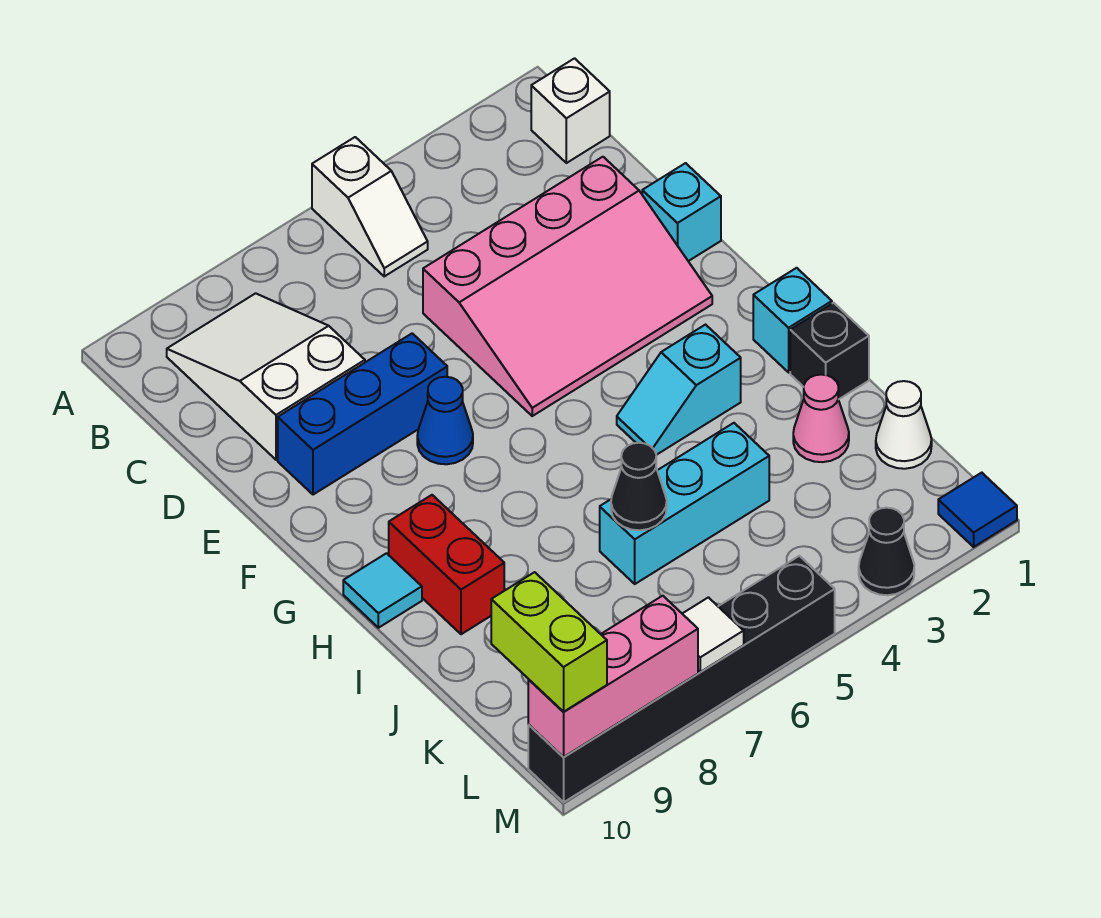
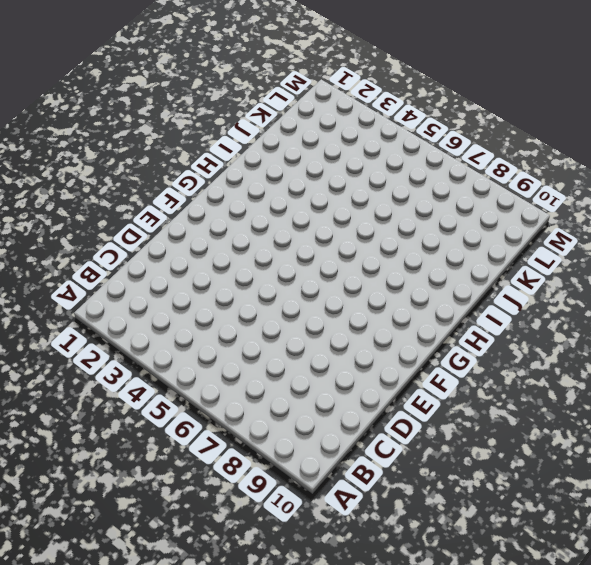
none -> white slope A5:B5 level 1 top A
none -> white brick B1 level 1
none -> white slope B8:D9 level 1 top D

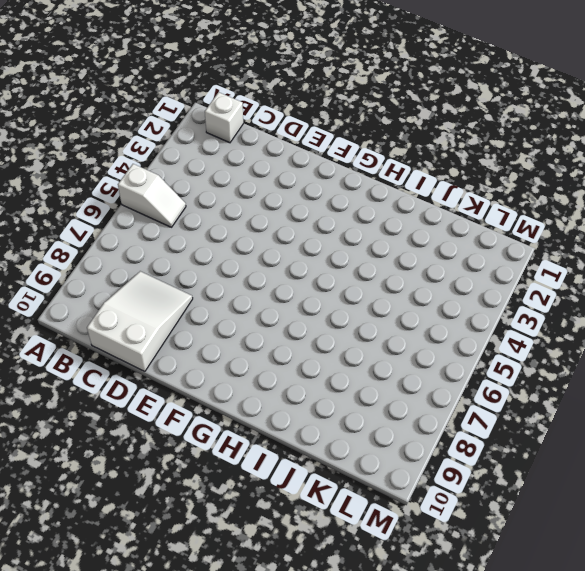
white slope C8:D10 level 1 top 10 -> white slope B8:D9 level 1 top D
none -> pink slope D2:F5 level 1 top D
none -> cyan brick E1 level 1
none -> blue brick E7:E9 level 1

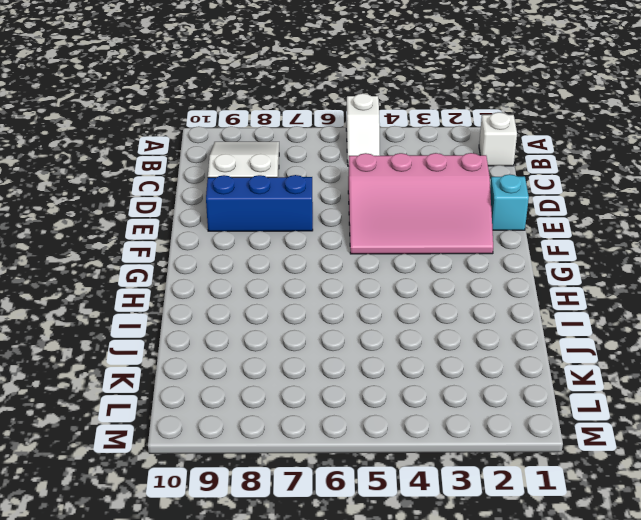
none -> blue cone F7 level 1
none -> cyan brick H1 level 1
none -> cyan slope H3:H4 level 1 top 3

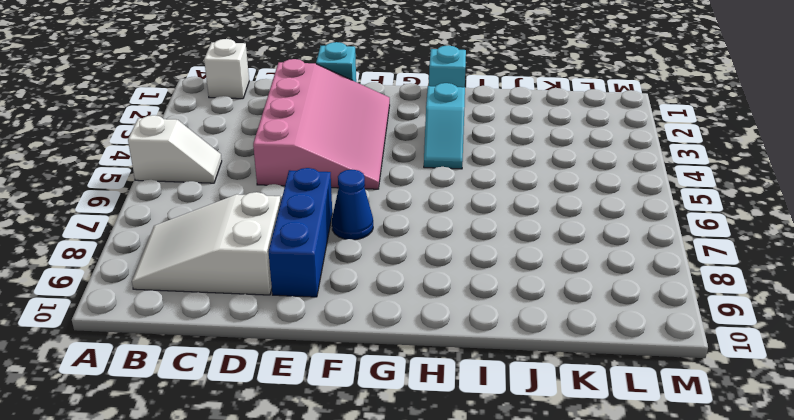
none -> red brick H9:I9 level 1
none -> cyan tile H10 level 1
none -> black brick I1 level 1

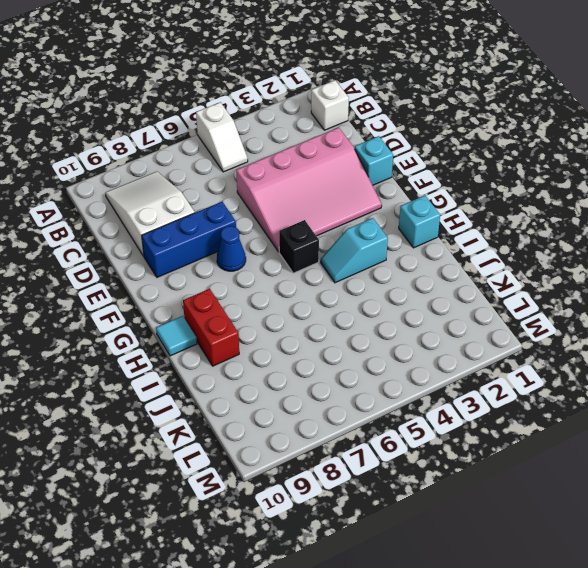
black brick G5 level 1 -> black brick I1 level 1
none -> pink cone J2 level 1
none -> cyan brick J4:J6 level 1
none -> white cone K1 level 1

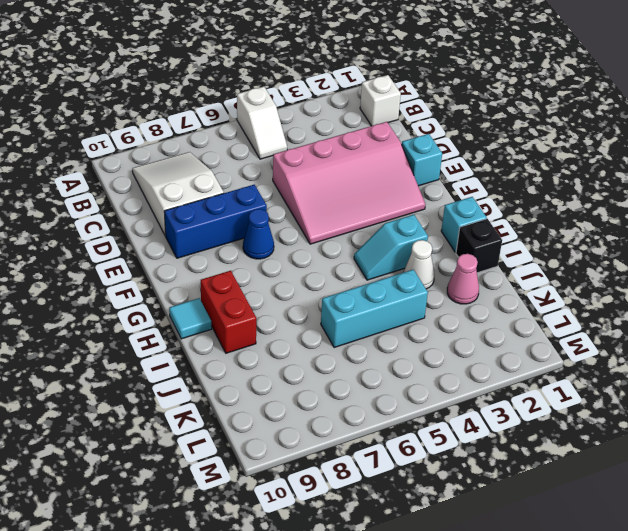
white cone I3 level 1 -> white cone K1 level 1
none -> blue tile M1 level 1
none -> black cone M3 level 1
none -> black brick M5:M10 level 1

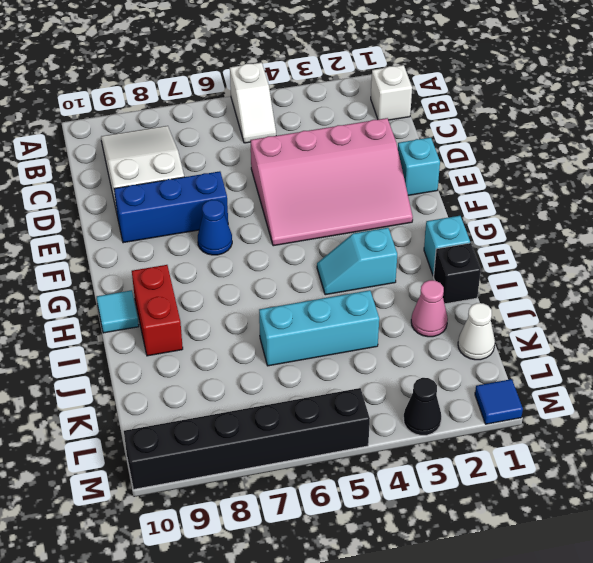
none -> black cone J6 level 2
none -> white tile M7 level 2
none -> pink brick M8:M10 level 2

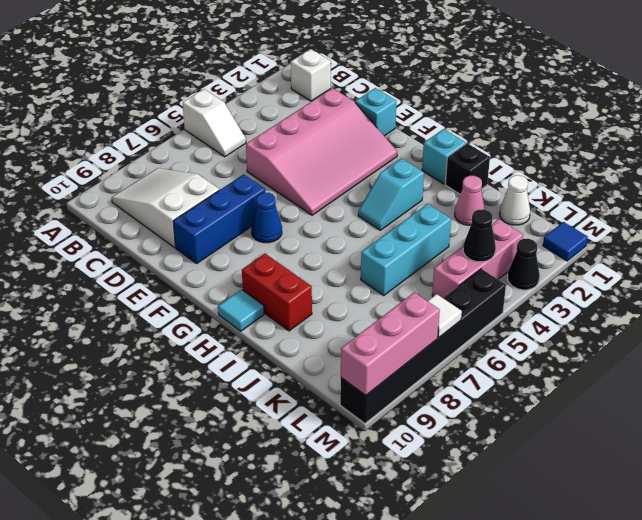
pink brick L3:L5 level 1 -> none
black cone L4 level 2 -> black cone J6 level 2
none -> lime brick L10:M10 level 3

